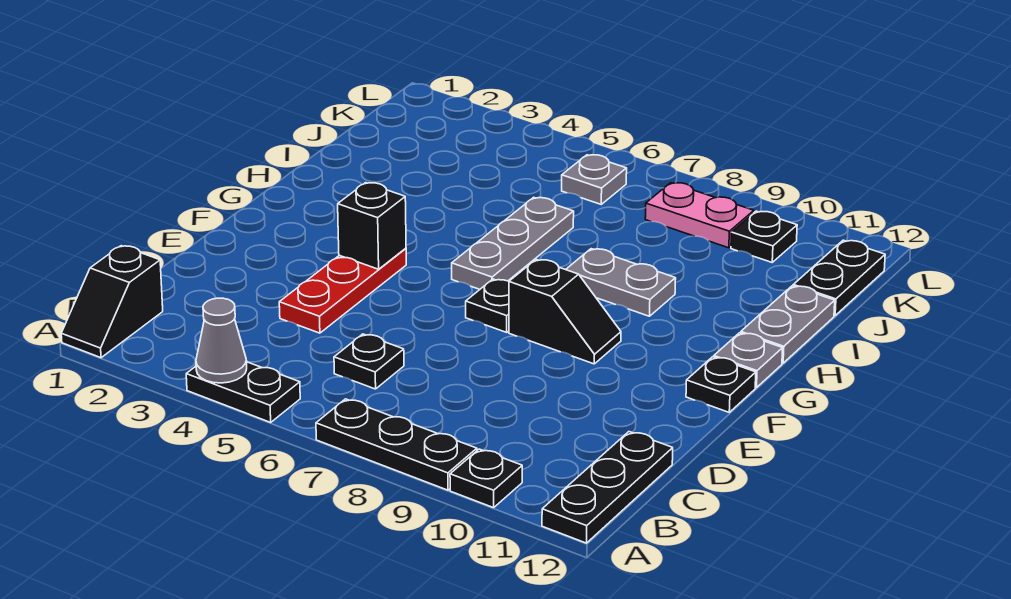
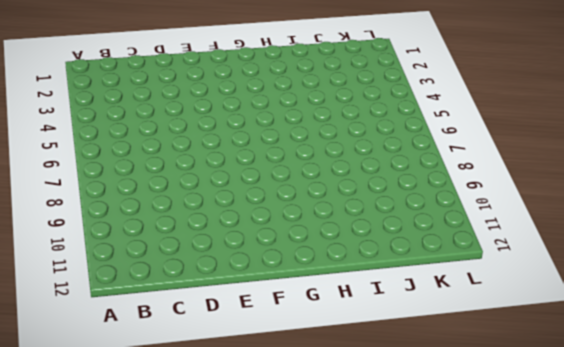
none -> black slope A1:B1 level 1 top B
none -> black plate A4:A5 level 1
none -> black plate A7:A9 level 1

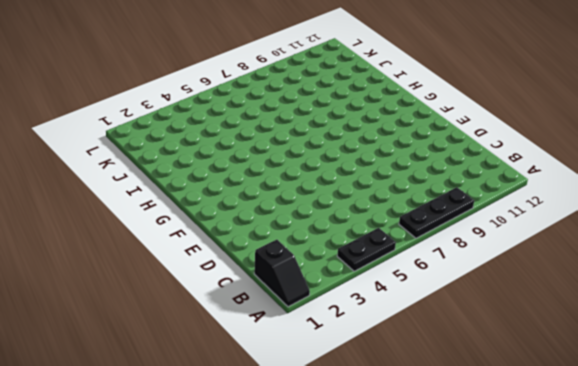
none -> black plate A10 level 1
none -> black plate A12:C12 level 1
none -> black plate C6 level 1

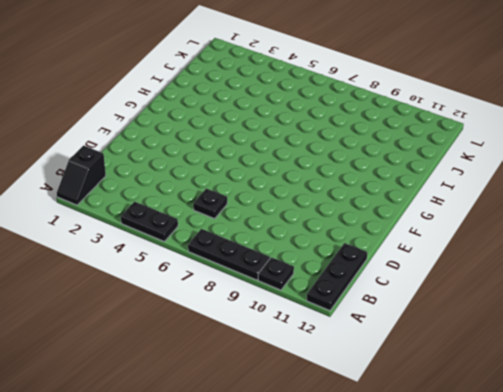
none -> red plate D4:F4 level 1
none -> black plate F7 level 1
none -> black slope F8:F9 level 1 top 8

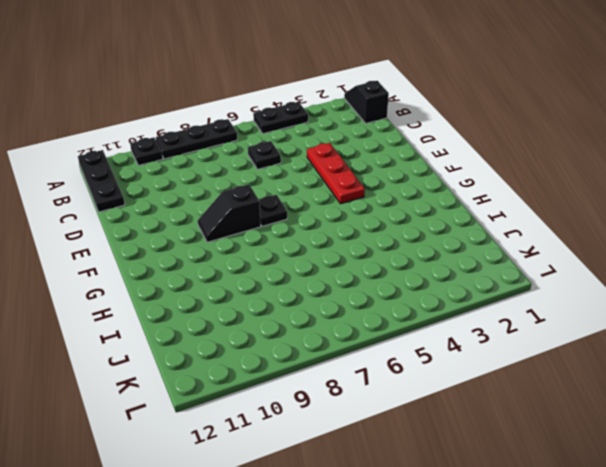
none -> black plate F12 level 1
none -> grey plate G6:I6 level 1
none -> grey plate G12 level 1

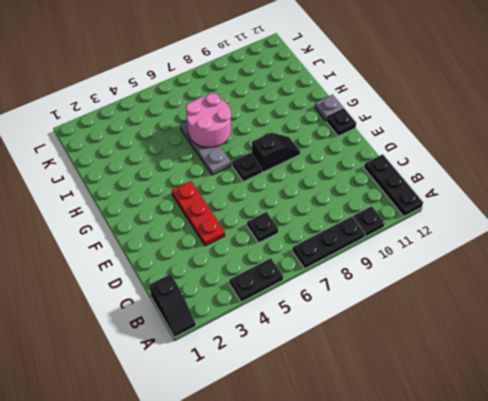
pink round brick H6:I7 level 2 -> none
none -> grey plate H8:H9 level 1
none -> grey plate H12:I12 level 1
none -> black plate J12:K12 level 1

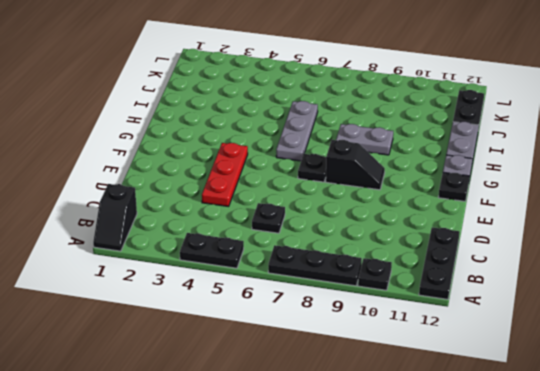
none -> grey plate K6 level 1
none -> pink plate K8:K9 level 1
none -> black plate K10 level 1

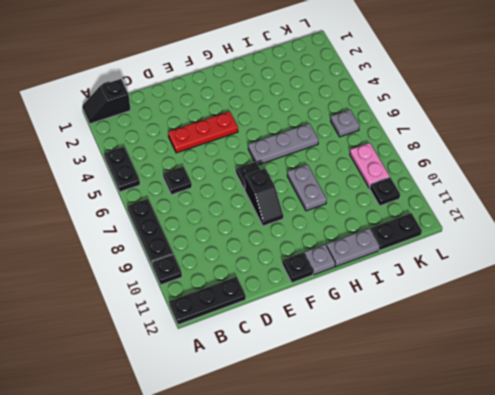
none -> grey cone A4 level 2
none -> black brick F4 level 2

